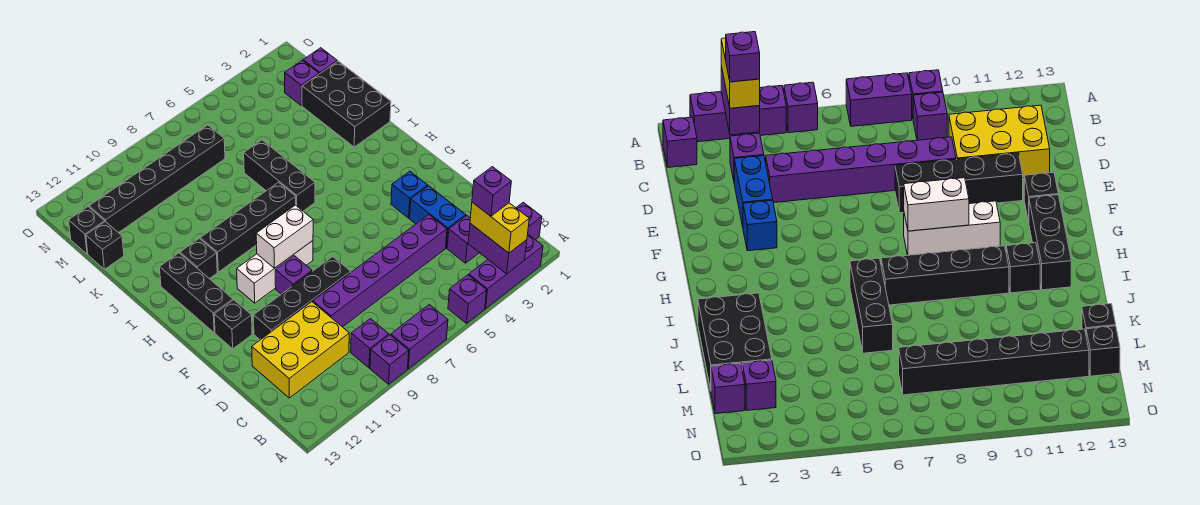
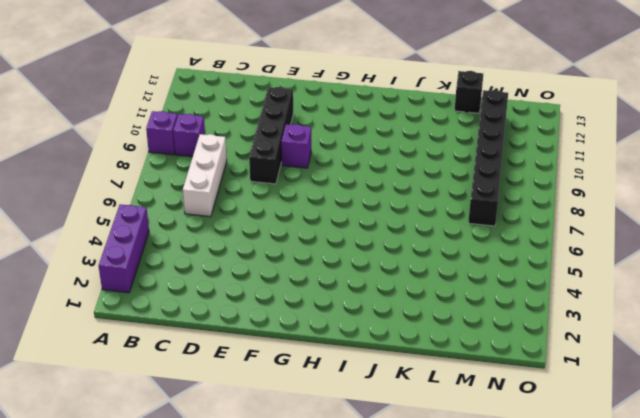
white brick C6:C8 level 1 -> white brick G8:G10 level 1
none -> purple brick A5 level 1
none -> purple brick A7:A8 level 1
none -> purple brick B1 level 1

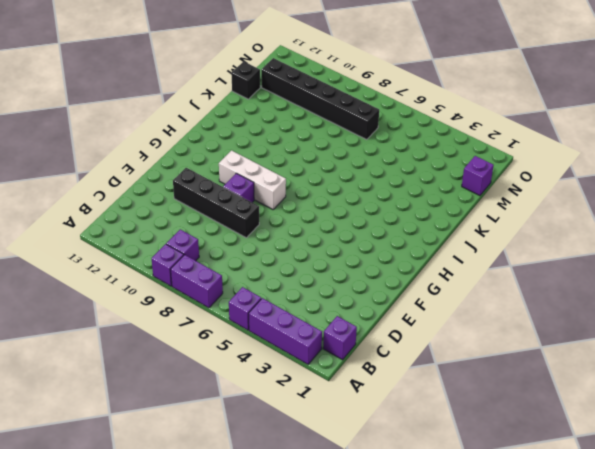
none -> purple brick C3 level 1
none -> yellow brick C10:D12 level 1
none -> blue brick D3:E3 level 1

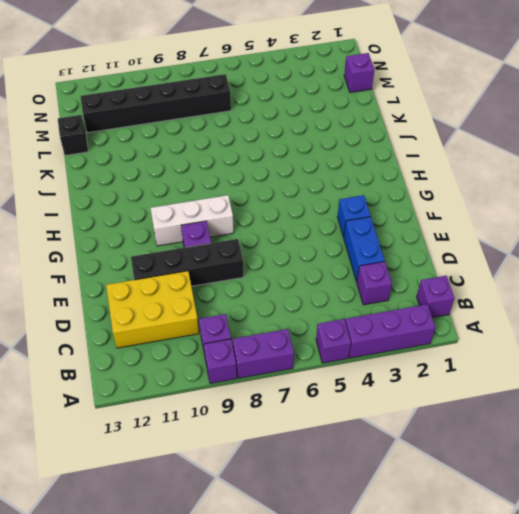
none -> purple brick D4:D9 level 1
none -> black brick F12 level 1
none -> black brick G12:I12 level 1

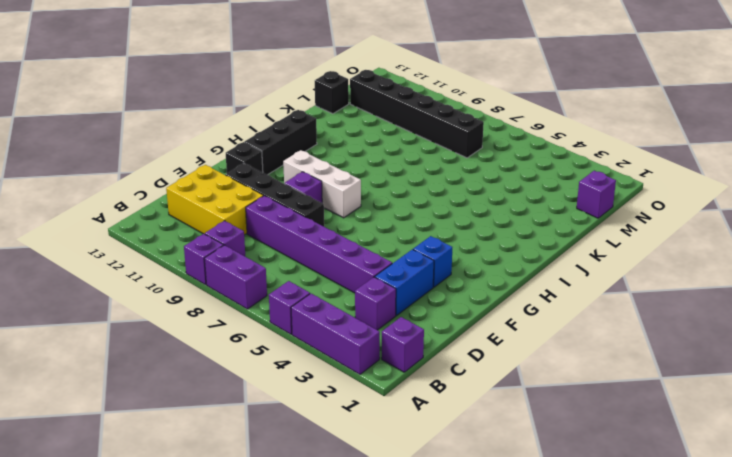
none -> black brick I6:K6 level 1
none -> black brick I7:I10 level 1
none -> black brick I11 level 1

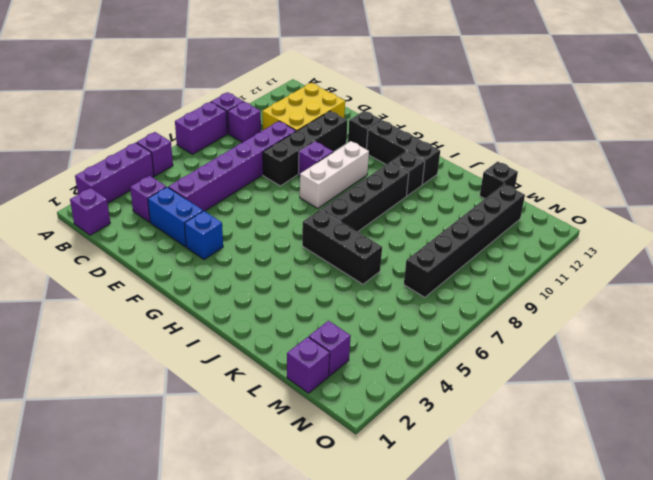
none -> black brick J1:L2 level 1
none -> black brick M13 level 1
none -> purple brick A3:B3 level 2

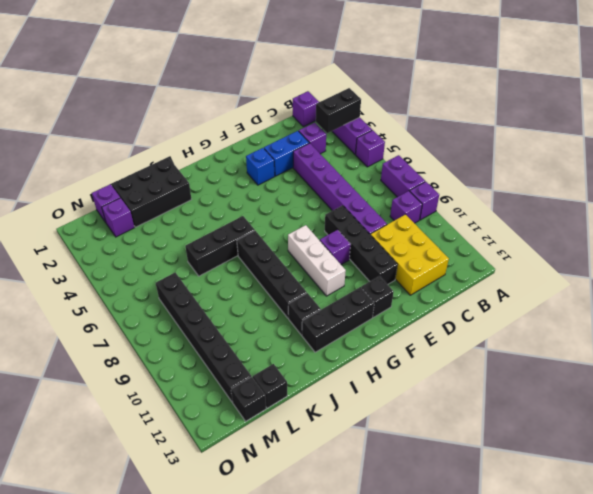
black brick A3:B3 level 2 -> purple brick A3:B3 level 2
none -> white brick G8:G9 level 2
none -> yellow brick A3:B3 level 3
none -> purple brick B3 level 4

